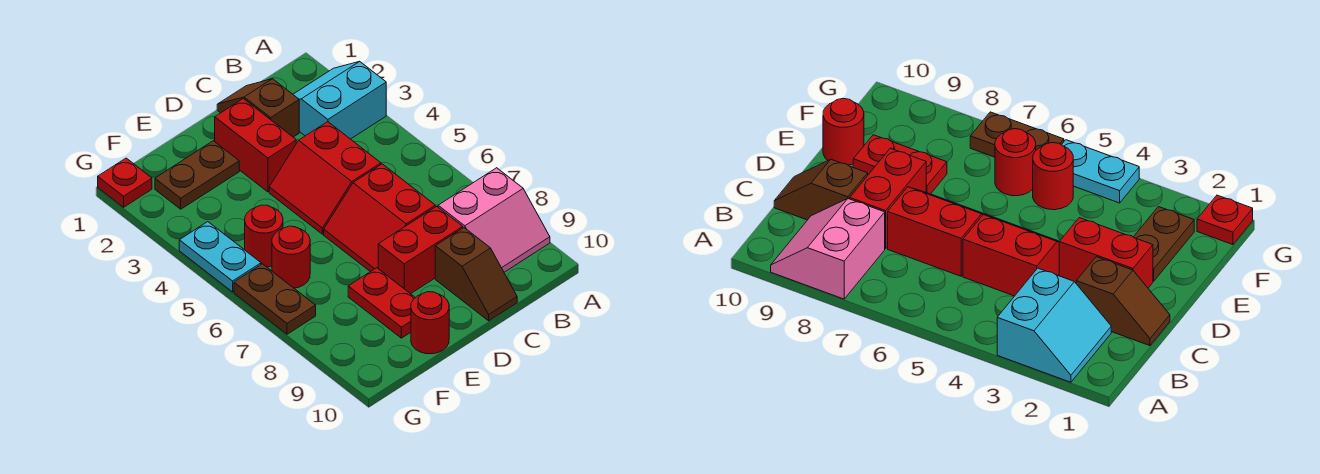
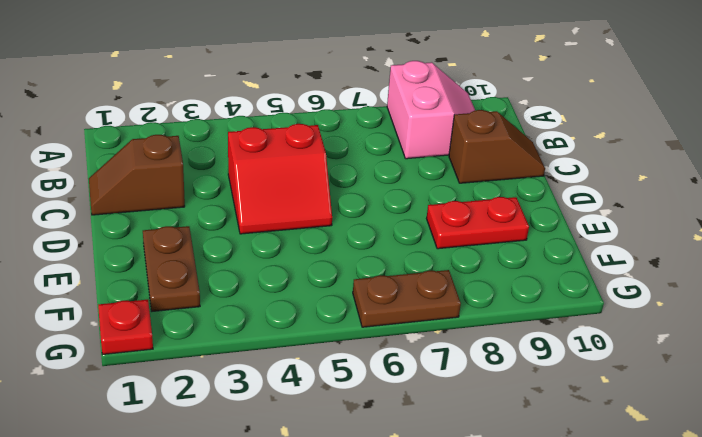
none -> cyan slope A2:B3 level 1 top 3
none -> red slope C6:D7 level 1 top C
none -> red brick C8:D8 level 1

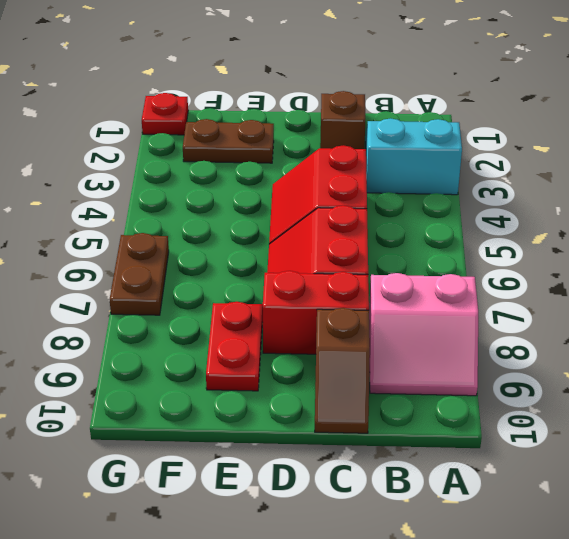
none -> red brick D2:D3 level 1
none -> red round brick E10 level 1
none -> red round brick F5 level 1

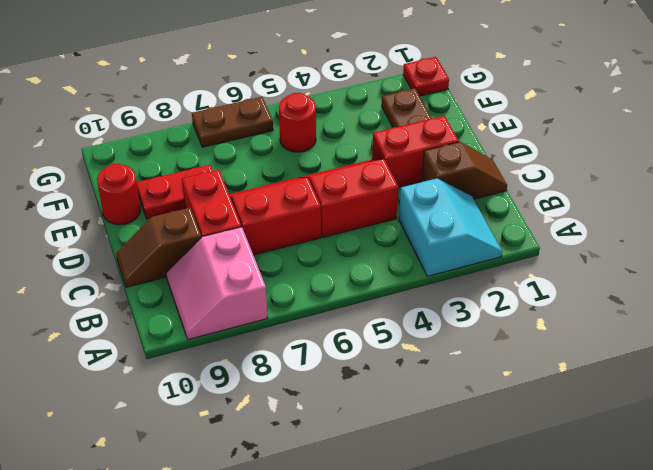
none -> red round brick F6 level 1
none -> cyan plate G4:G5 level 1

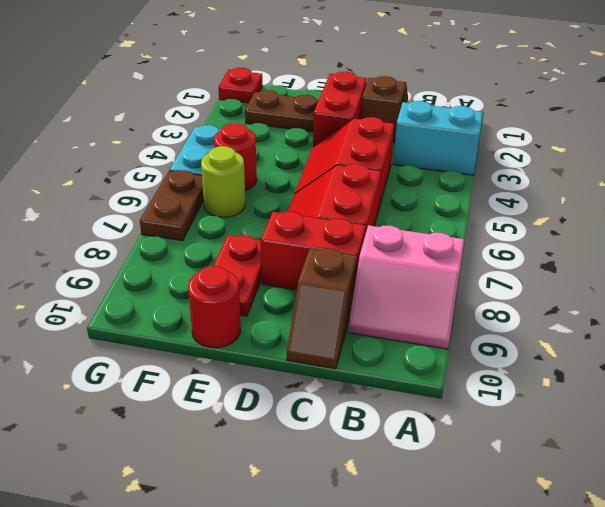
lime round brick F6 level 1 -> red round brick F6 level 1

